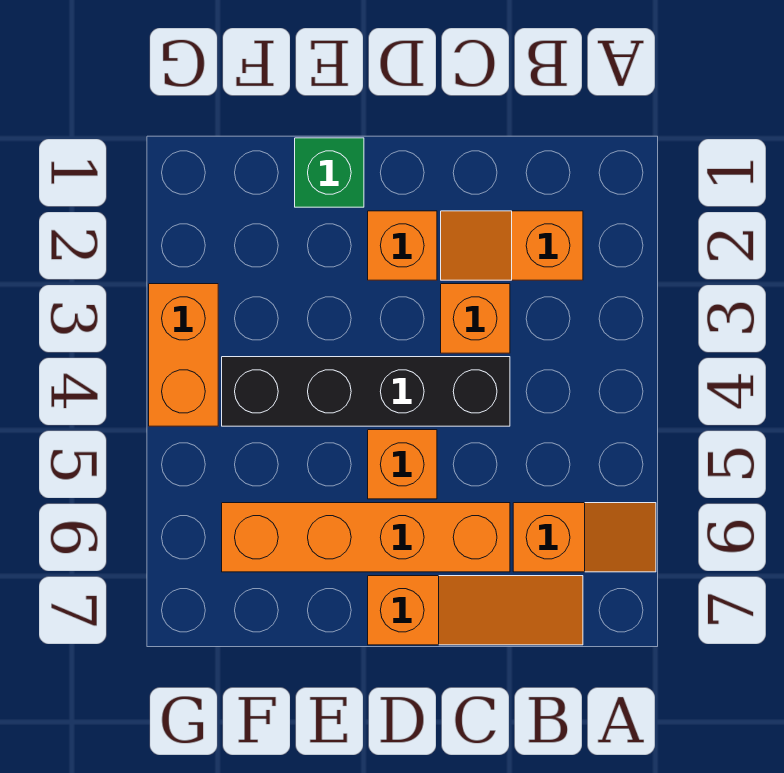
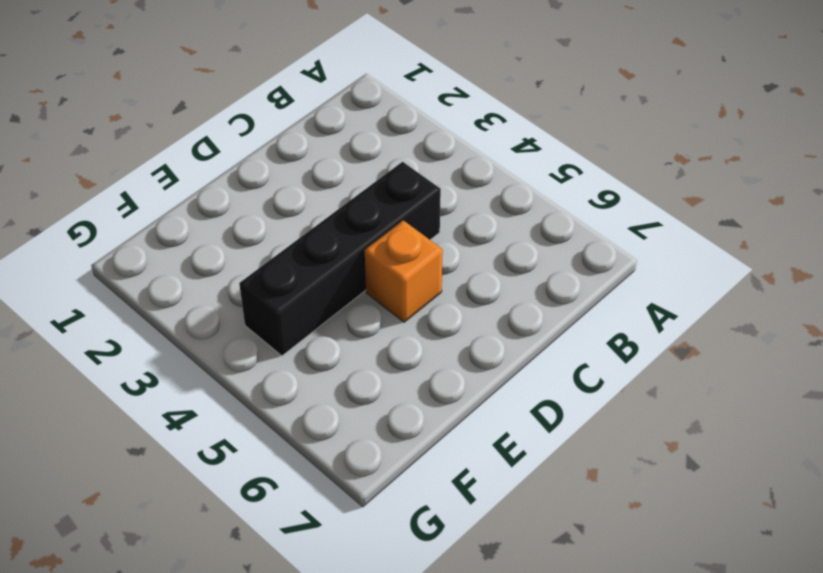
none -> orange slope A6:B6 level 1 top B
none -> orange slope B2:C2 level 1 top B

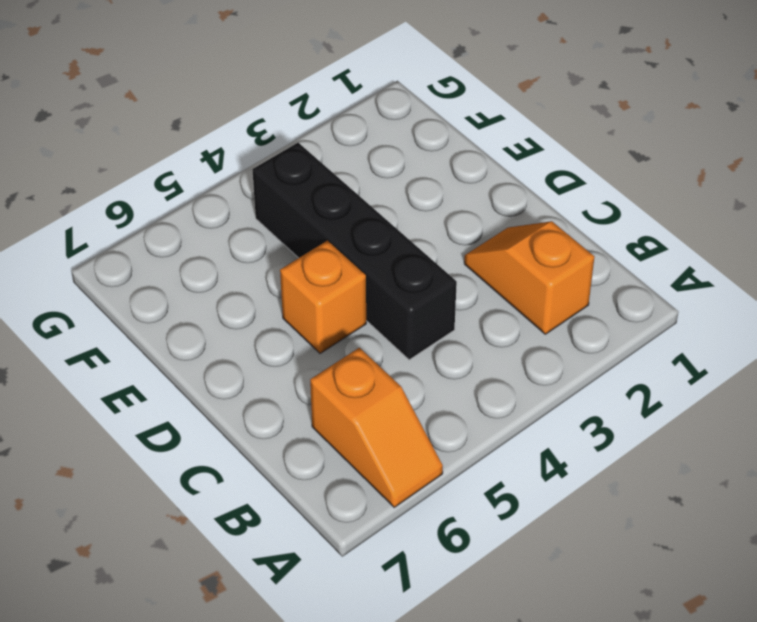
none -> orange slope B7:D7 level 1 top D
none -> orange brick C3 level 1

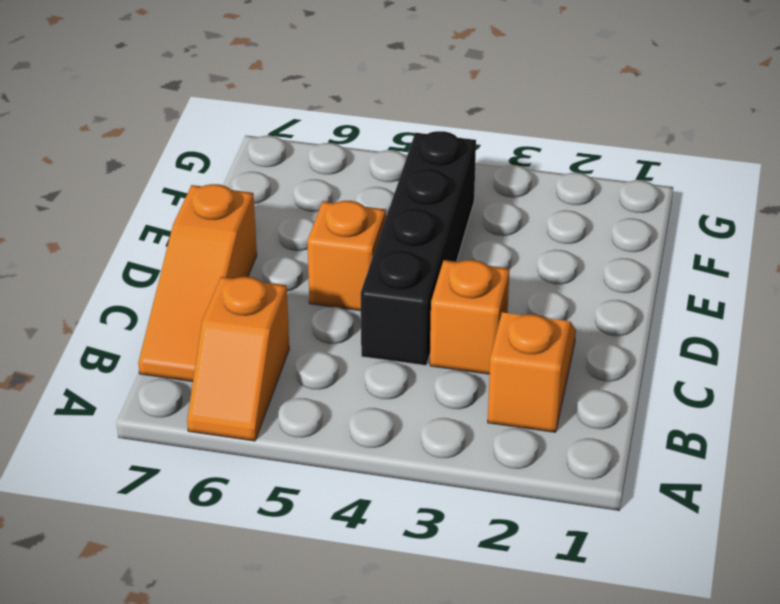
none -> orange brick C6:F6 level 1
none -> orange brick D2 level 1

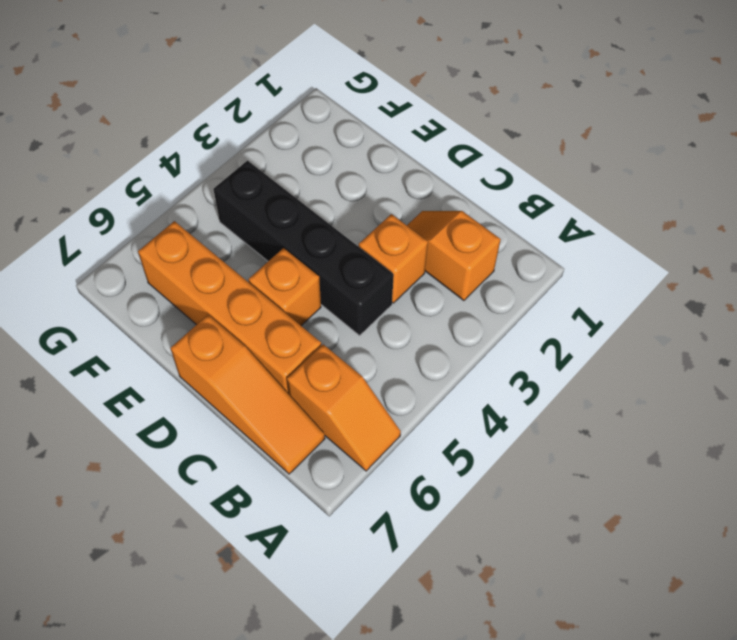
none -> orange brick D2 level 1
none -> green brick E1 level 1

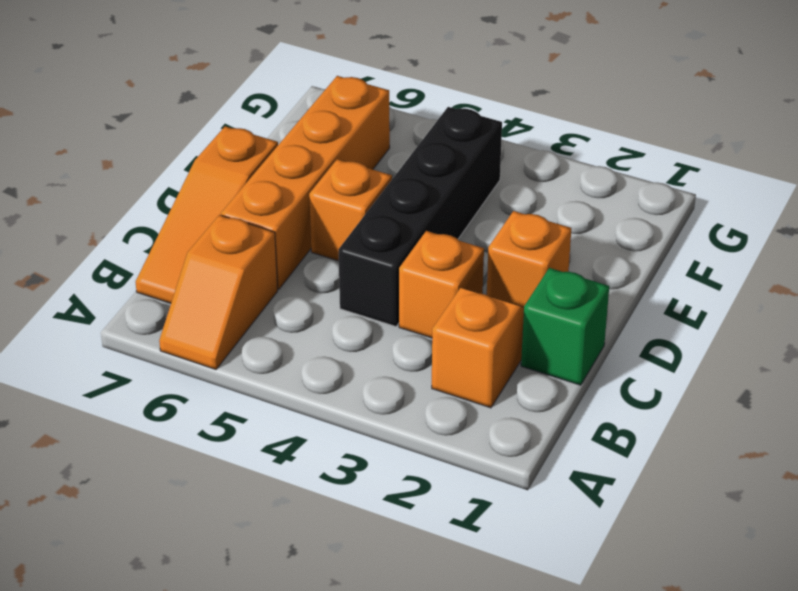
green brick C1 level 1 -> green brick E1 level 1
none -> orange brick G3:G4 level 1

